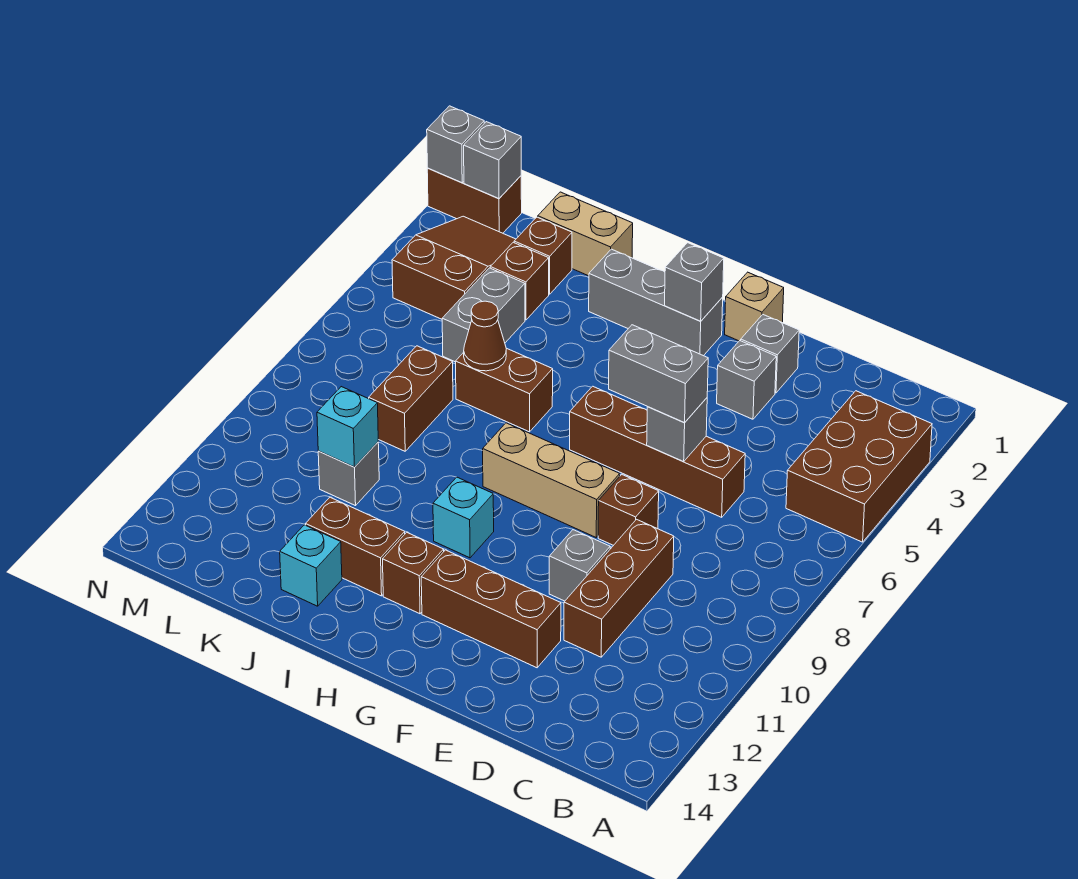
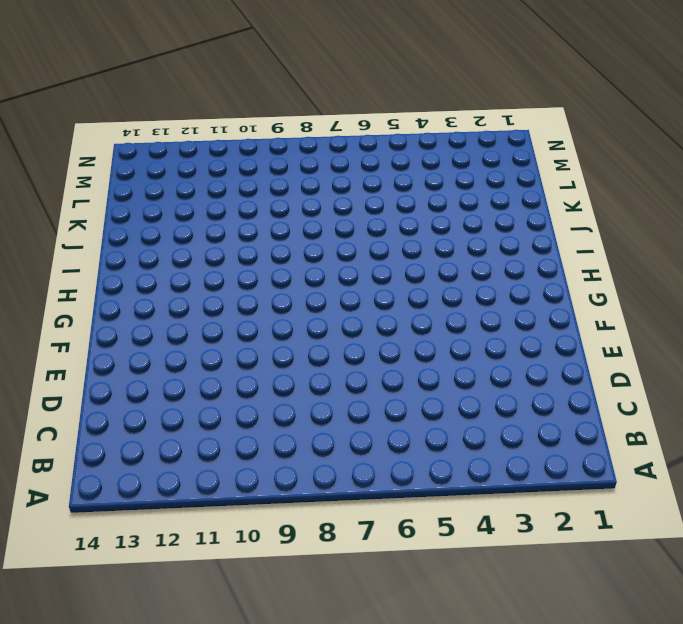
none -> brown brick A3:B5 level 1
none -> brown brick D6:G6 level 1
none -> brown brick D9:D11 level 1
none -> grey brick E2 level 1

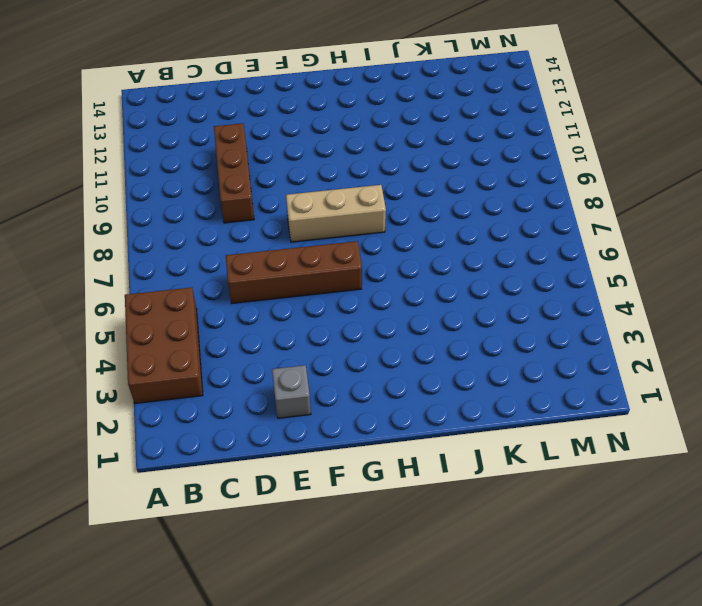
none -> grey brick E3 level 1
none -> brown brick E8 level 1
none -> grey brick E10 level 1
none -> brown brick E12:G12 level 1

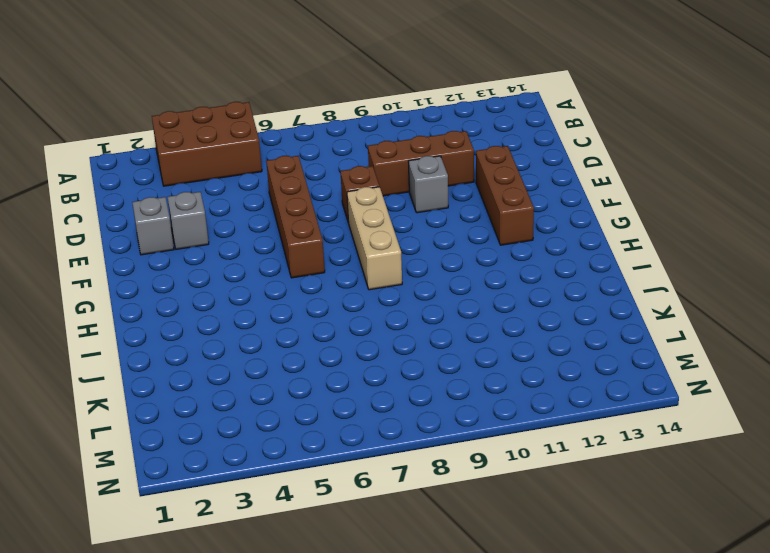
none -> tan brick F1 level 1
none -> grey brick G2:I2 level 1
none -> cyan brick H10 level 1
none -> brown brick H12 level 1

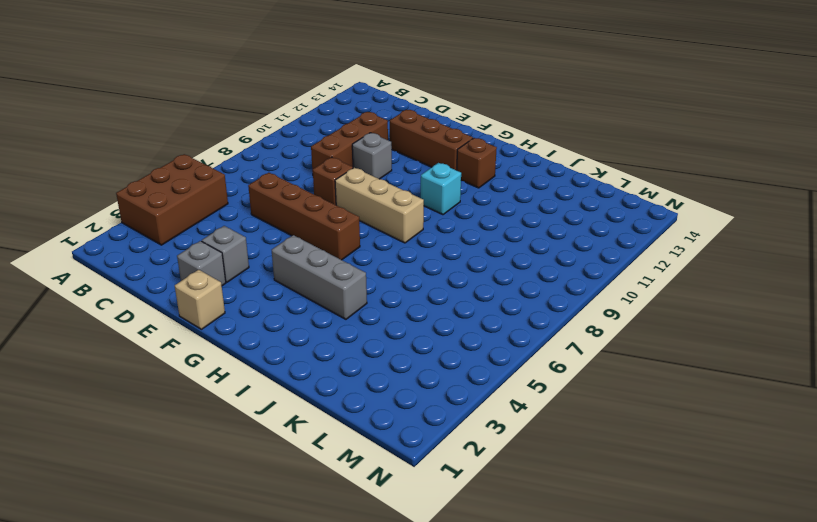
grey brick G4:I4 level 1 -> grey brick G2:I2 level 1
none -> brown brick I6:J6 level 1
none -> brown brick I12:J12 level 1
none -> tan brick J1:K1 level 1
none -> cyan brick J13 level 1

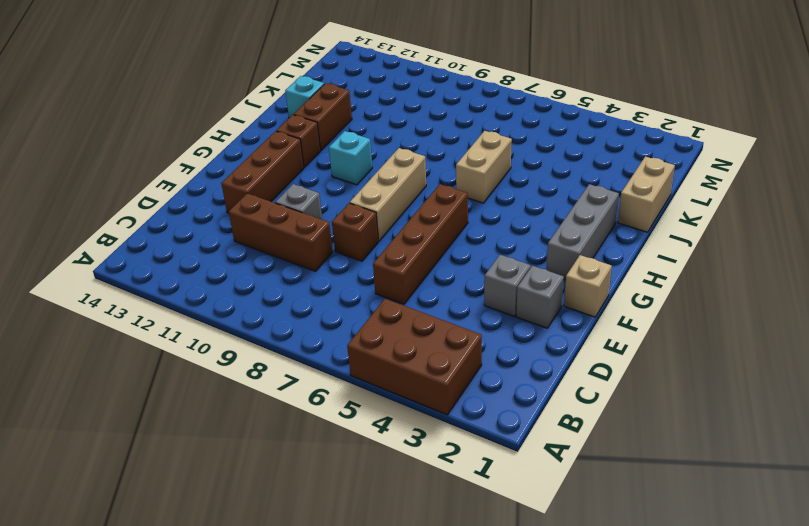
tan brick I6:J6 level 1 -> brown brick I6:J6 level 1
none -> brown brick K2 level 1
none -> brown brick K3 level 1
none -> grey brick K4:K5 level 1
none -> brown brick K7:K8 level 1

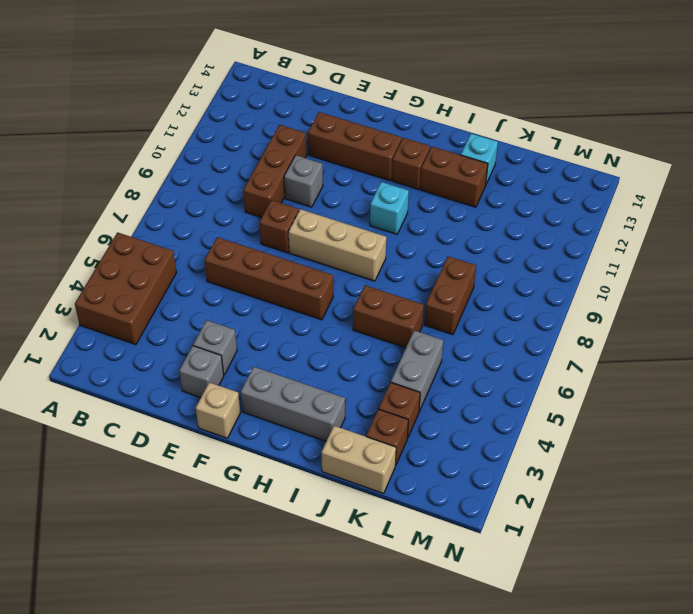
none -> grey brick K10 level 1
none -> brown slope L2:M4 level 1 top 4
none -> brown brick M1:N1 level 1
none -> grey brick E6 level 2

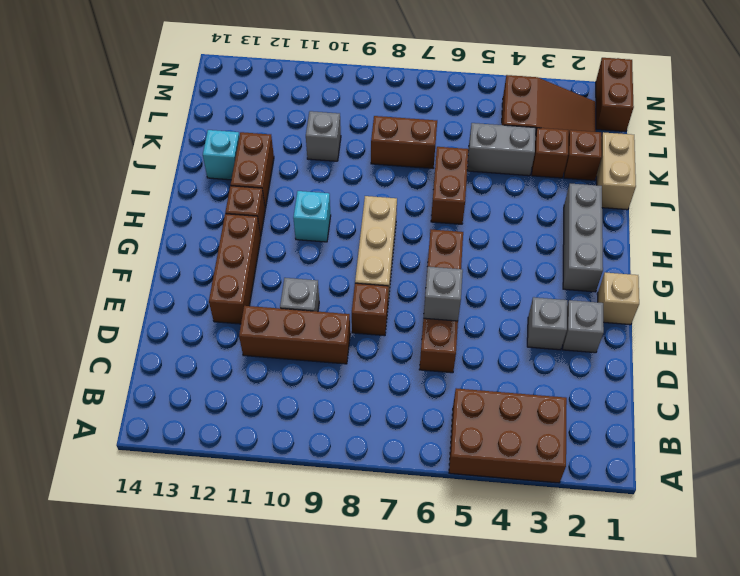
none -> grey brick G2 level 2
none -> brown cone J6 level 2
none -> cyan brick K10 level 2
none -> grey brick M1 level 2

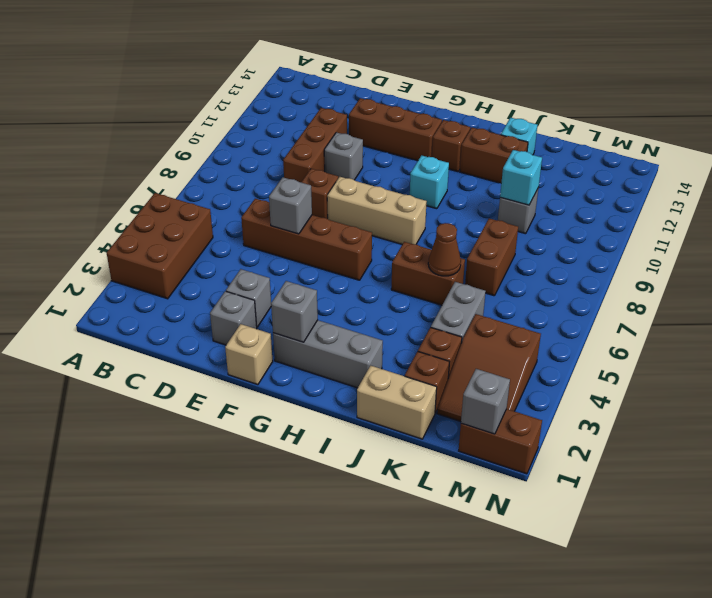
none -> grey brick N1 level 2
none -> grey brick E6:F6 level 3

